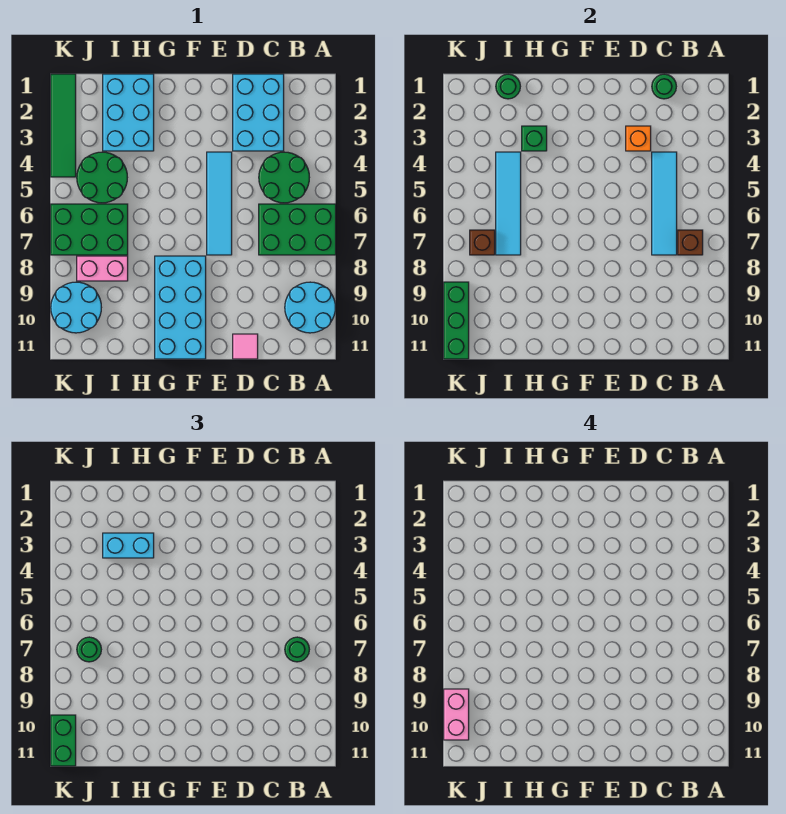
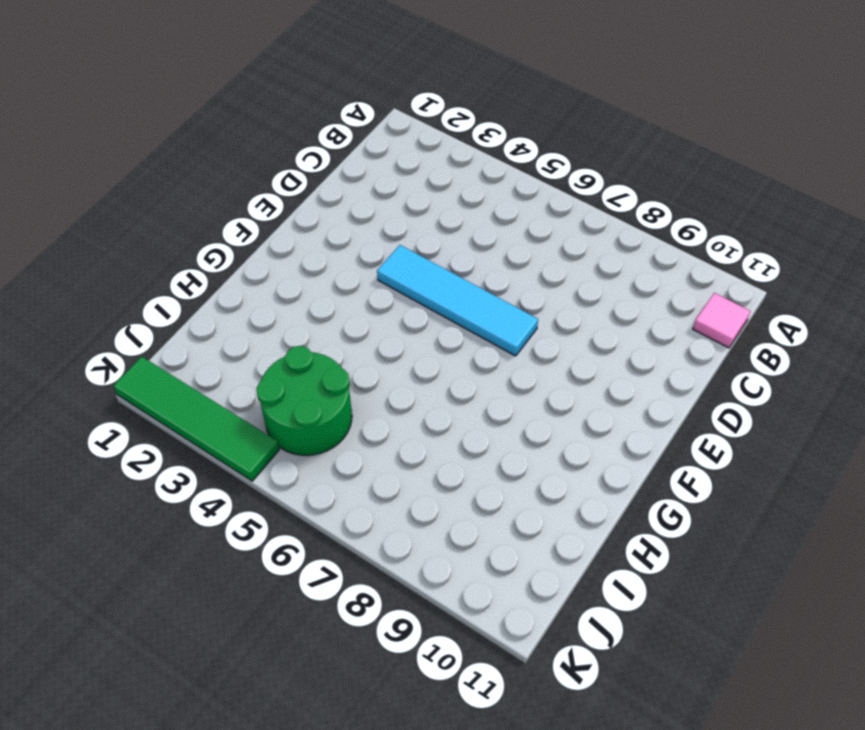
pink tile B11 level 1 -> pink tile D11 level 1
none -> green brick A6:C7 level 1
none -> cyan round brick A9:B10 level 1
none -> green round brick B4:C5 level 1

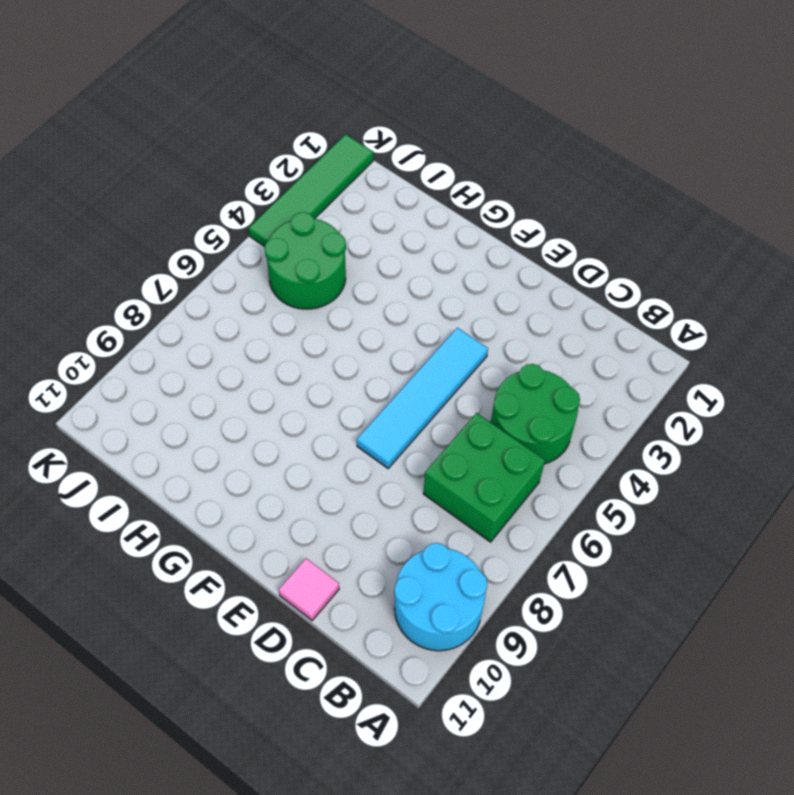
green brick B6:C7 level 1 -> green brick A6:C7 level 1
none -> cyan brick C1:D3 level 1
none -> cyan brick F8:G11 level 1
none -> cyan brick H1:I3 level 1

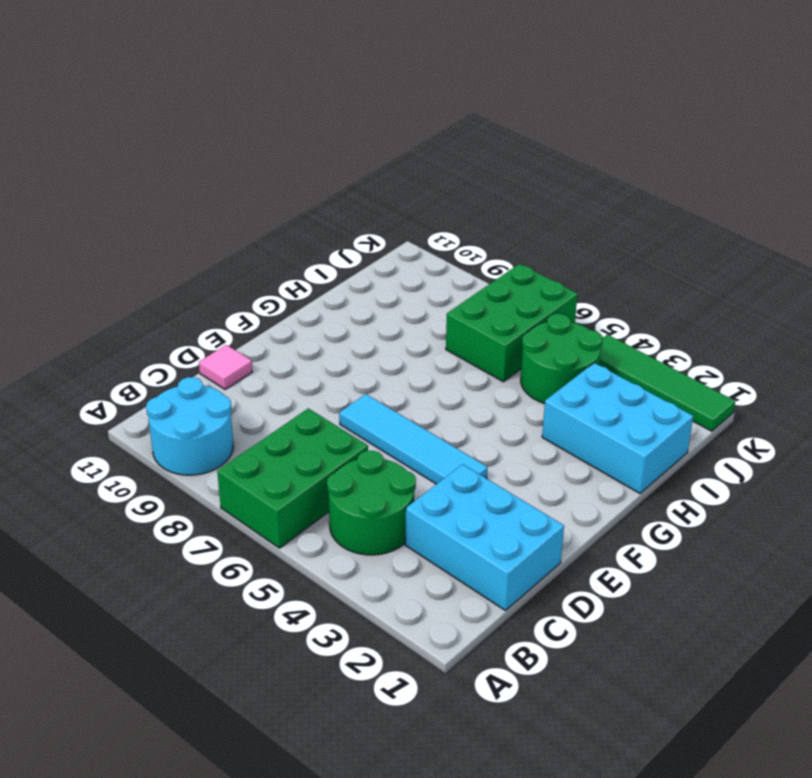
none -> cyan brick F8:G11 level 1
none -> pink brick I8:J8 level 1
none -> cyan round brick J9:K10 level 1

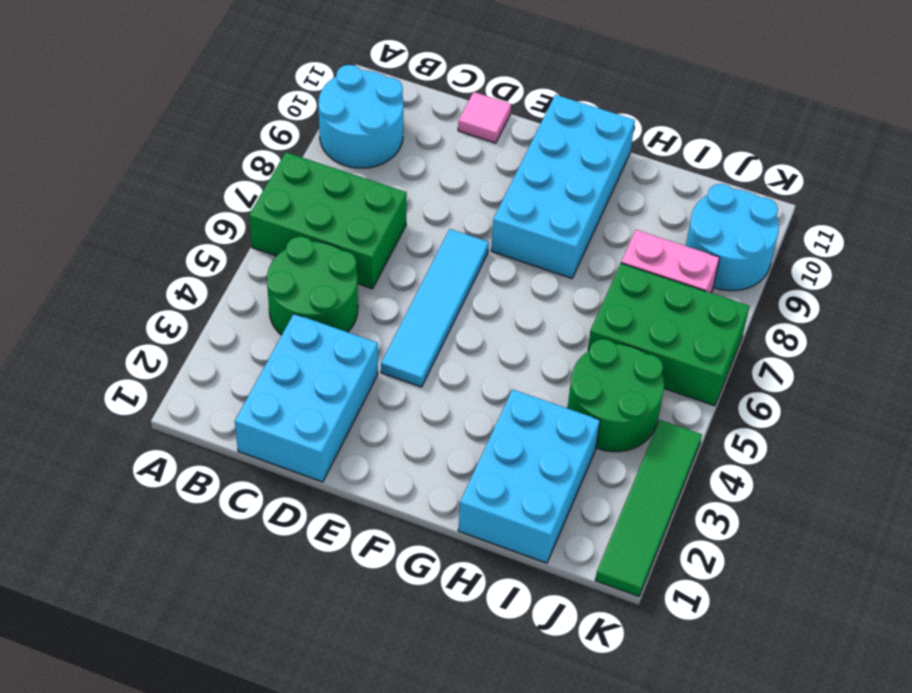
none -> brown brick B7 level 2
none -> green round brick C1 level 2
none -> cyan tile C4:C7 level 2

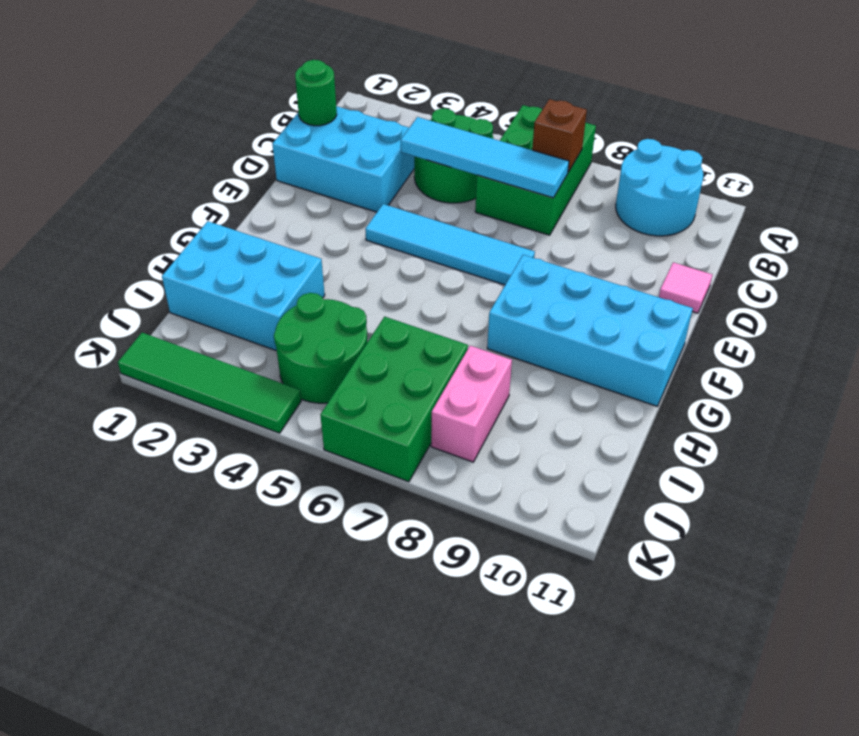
none -> cyan round brick J9:K10 level 1
none -> orange brick D3 level 2
none -> green brick H3 level 2

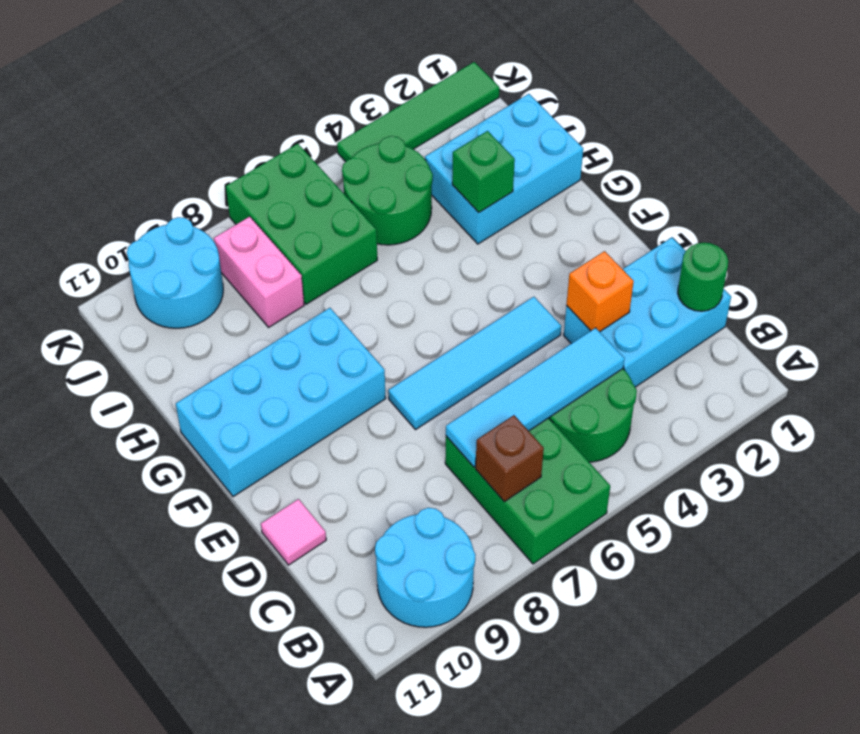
none -> green round brick I1 level 2
none -> cyan tile I4:I7 level 2
none -> brown brick J7 level 2

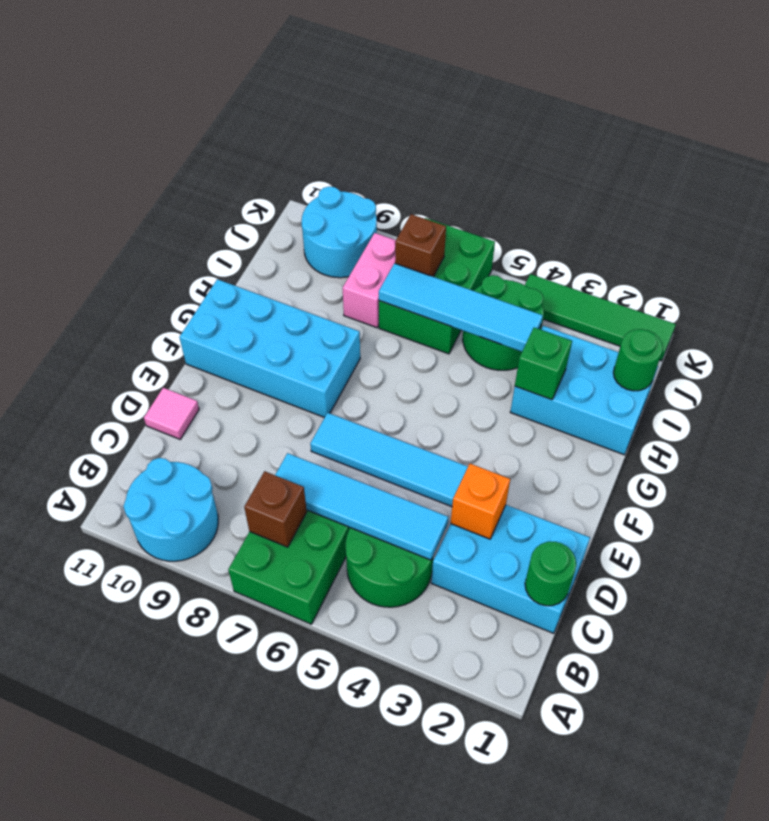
none -> green brick K9:K11 level 2
none -> green round brick B7 level 3
none -> cyan brick H3:I3 level 3

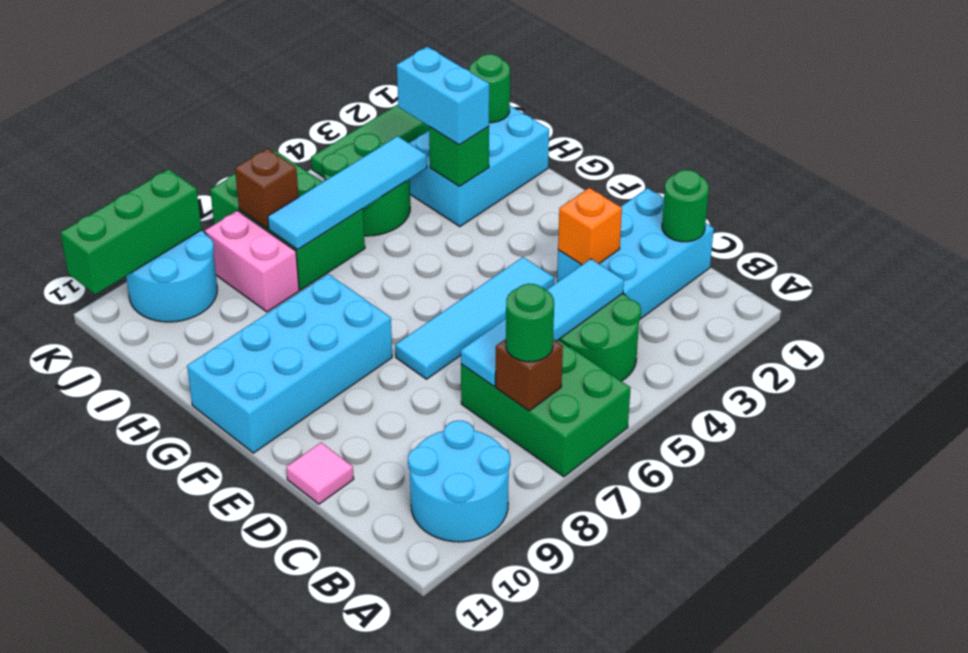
none -> green round brick J7 level 3
none -> green brick K10:K11 level 3
none -> pink brick K9:K10 level 4

